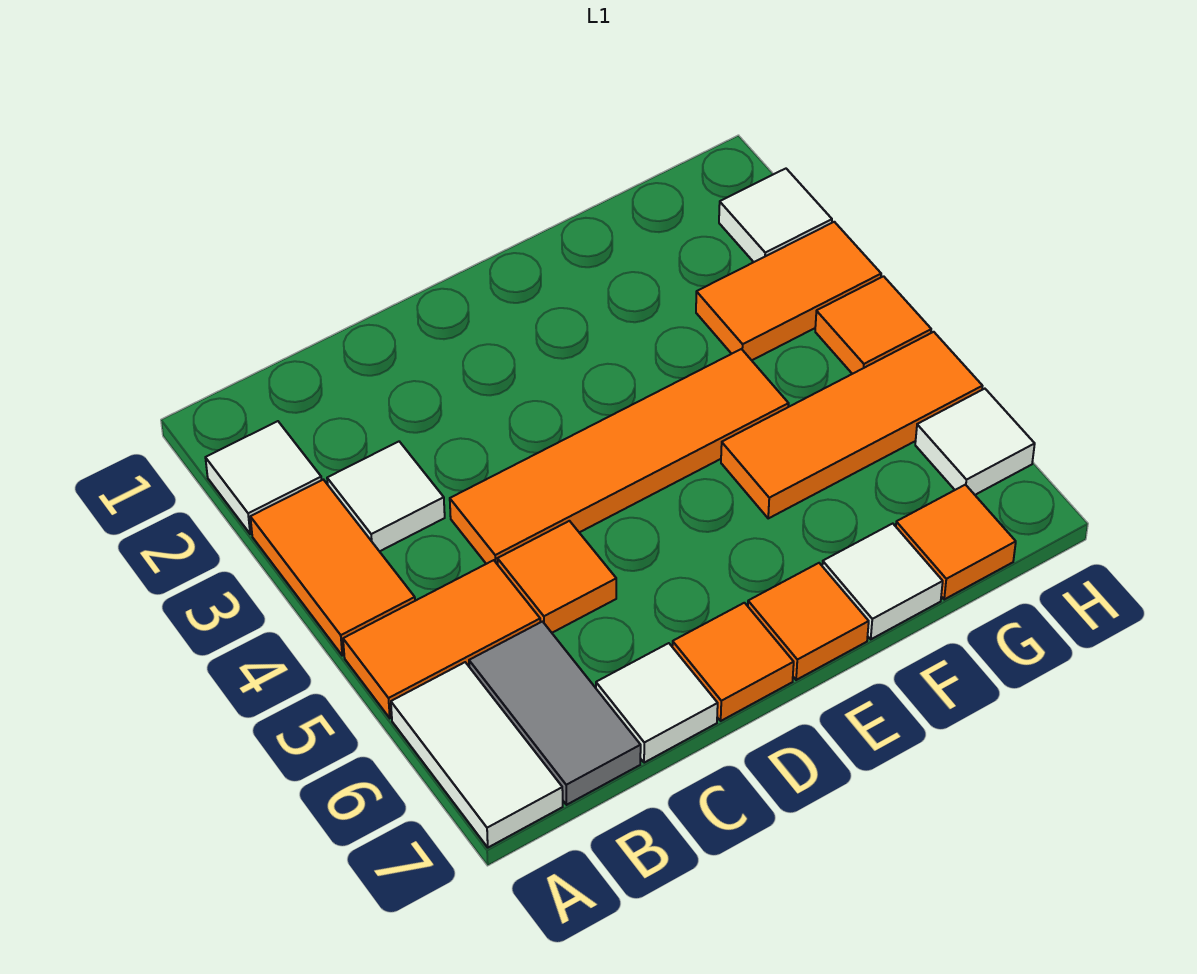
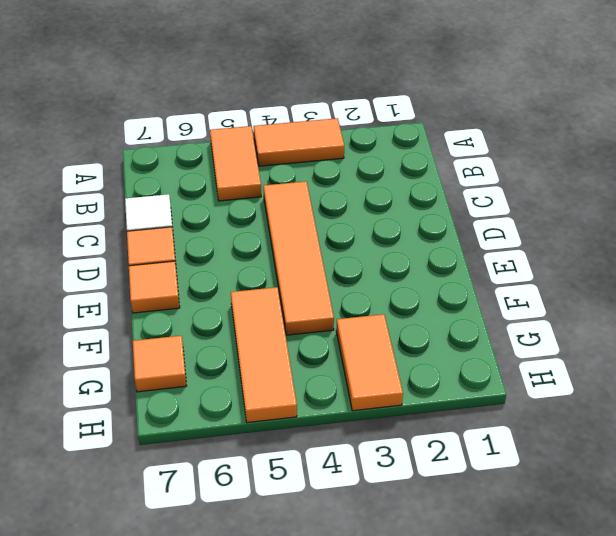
none -> white tile A2 level 1
none -> white tile A6:A7 level 1
none -> white tile B3 level 1

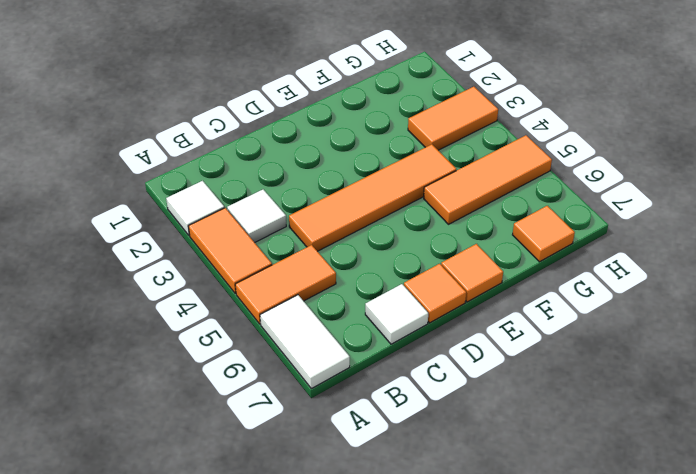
none -> grey tile B6:B7 level 1
none -> orange tile C5 level 1
none -> white tile F7 level 1

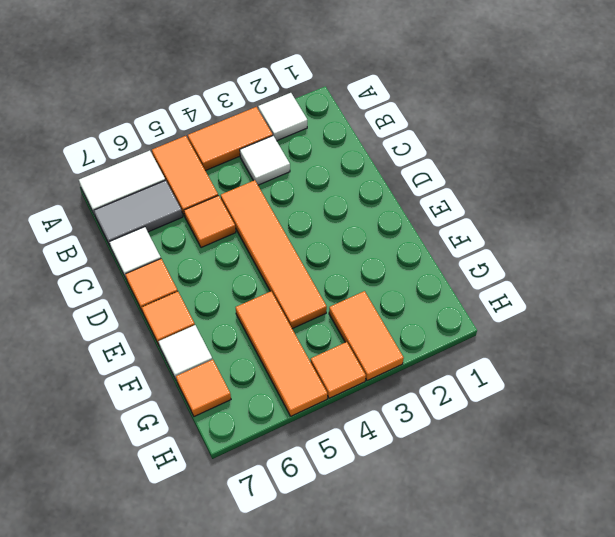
none -> white tile H2 level 1
none -> white tile H6 level 1

